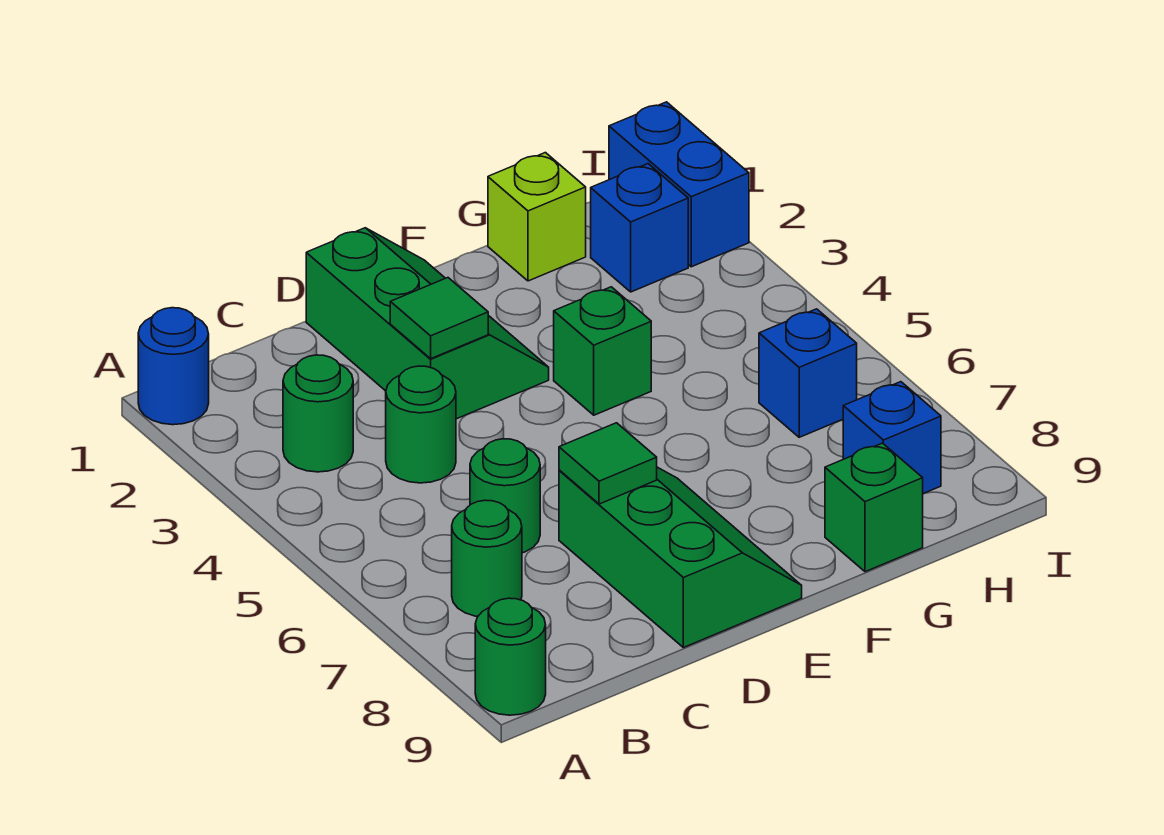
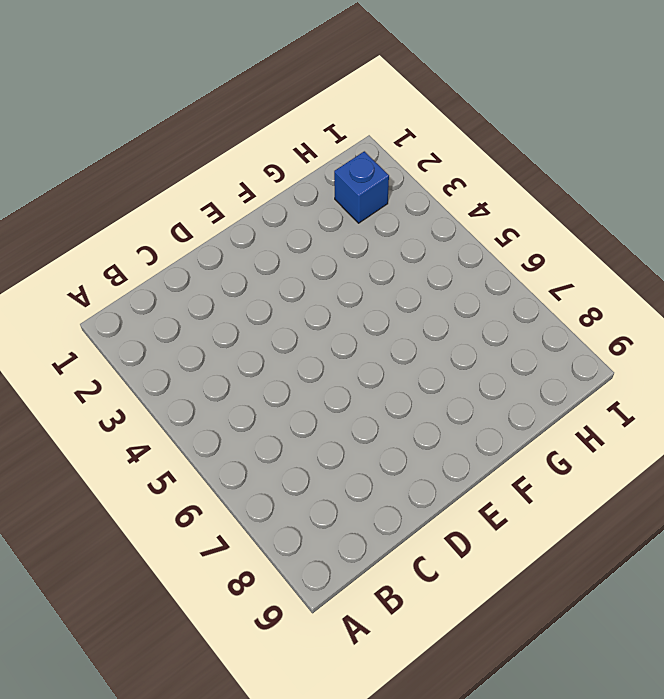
none -> blue round brick A1 level 1
none -> green round brick A9 level 1
none -> green round brick B3 level 1

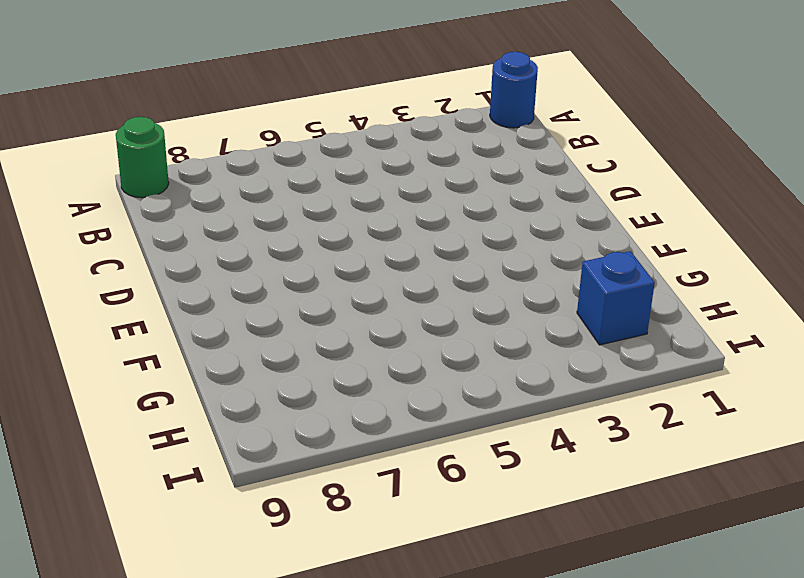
none -> green round brick B3 level 1
none -> green round brick B7 level 1
none -> green round brick C4 level 1

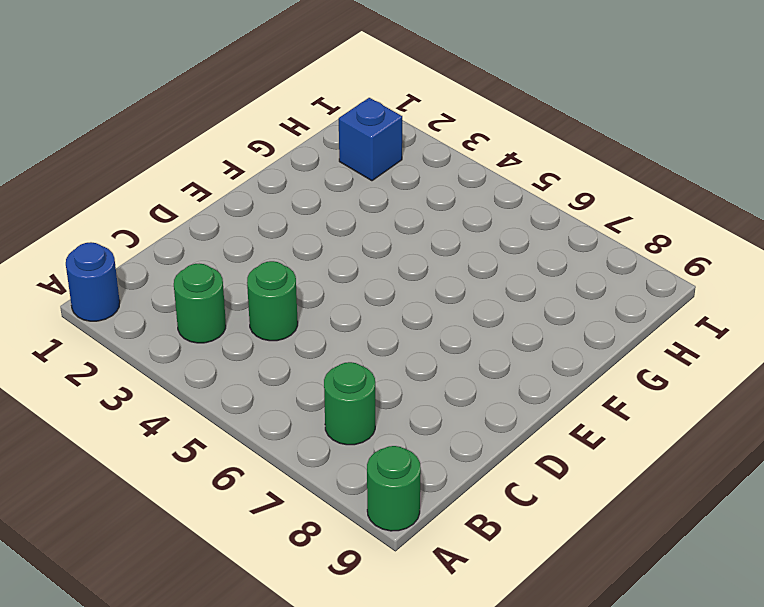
none -> green round brick C6 level 1
none -> green slope D1:E3 level 1 top D
none -> green slope D7:E9 level 1 top D

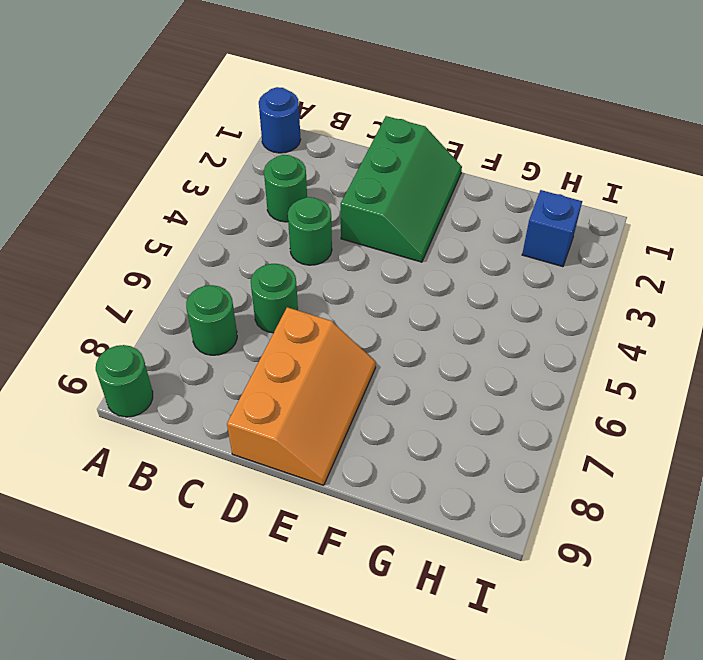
orange slope D7:E9 level 1 top D -> green slope D7:E9 level 1 top D
none -> green brick F4 level 1
none -> lime brick G1 level 1
none -> green brick G9 level 1

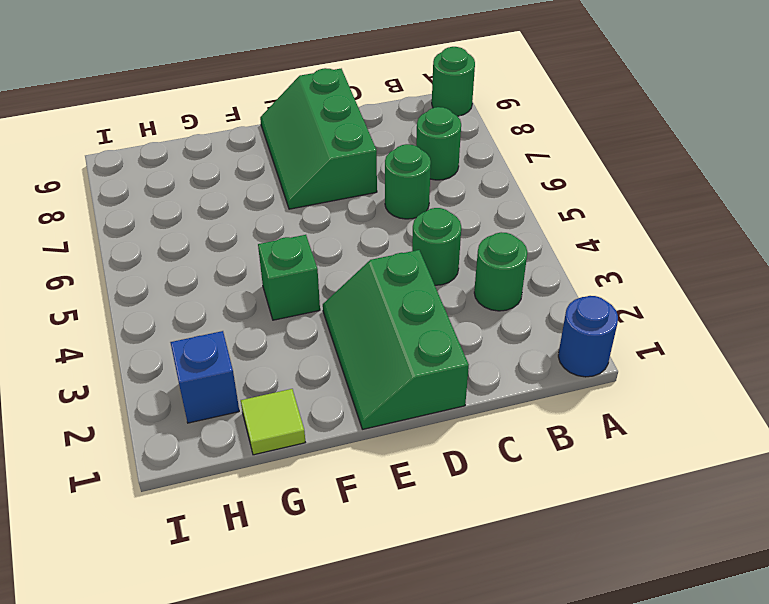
lime tile G1 level 1 -> lime brick G1 level 1
none -> green brick G9 level 1
none -> blue brick H6 level 1
none -> blue brick H8 level 1

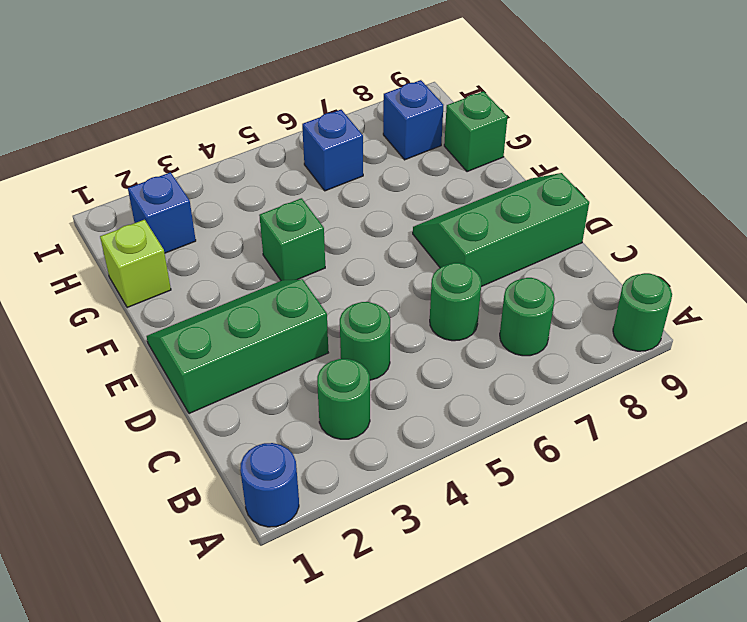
none -> blue brick I1:I2 level 1
none -> green tile D3 level 2
none -> green tile D7 level 2

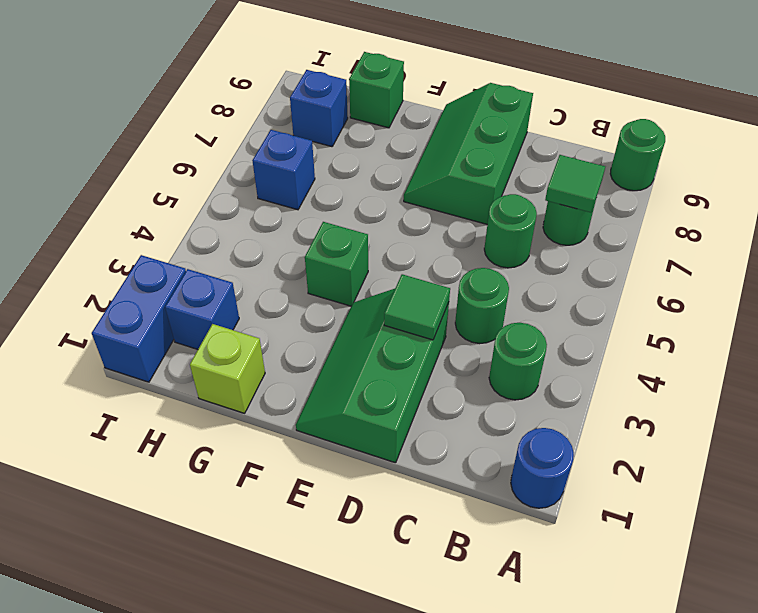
green tile B7 level 2 -> green tile D7 level 2

